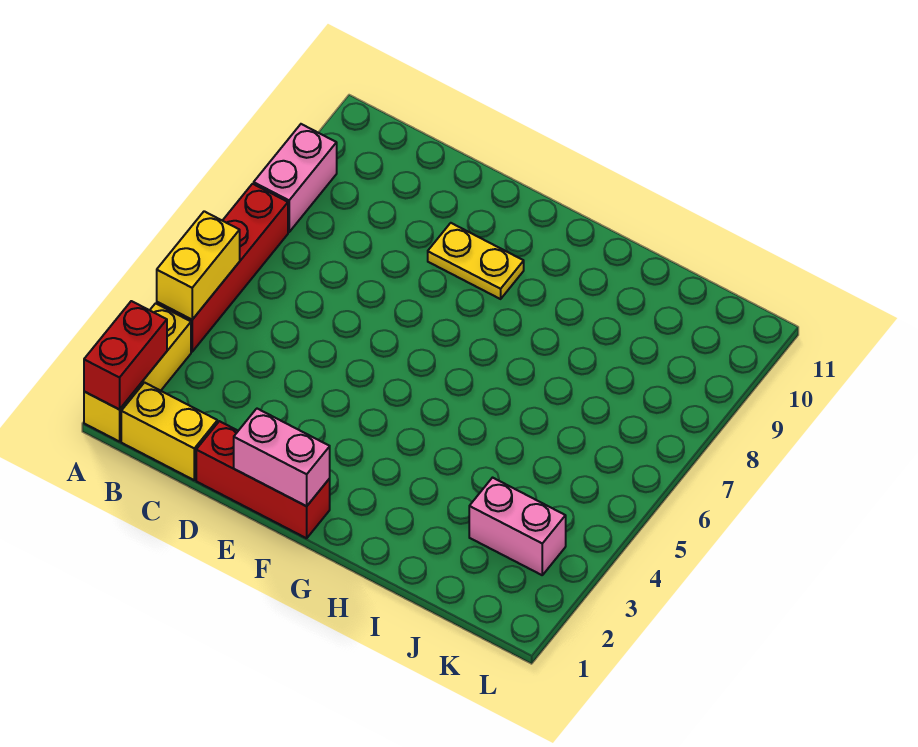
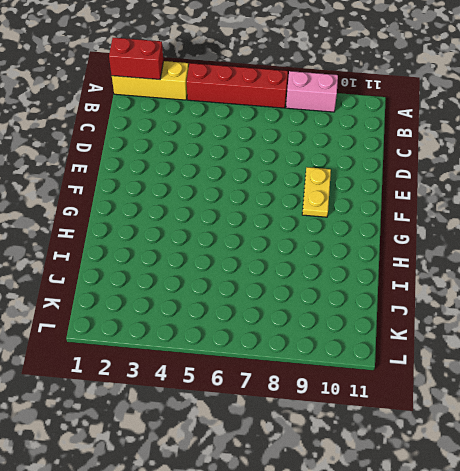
none -> yellow brick B1:C1 level 1
none -> red brick D1:F1 level 1

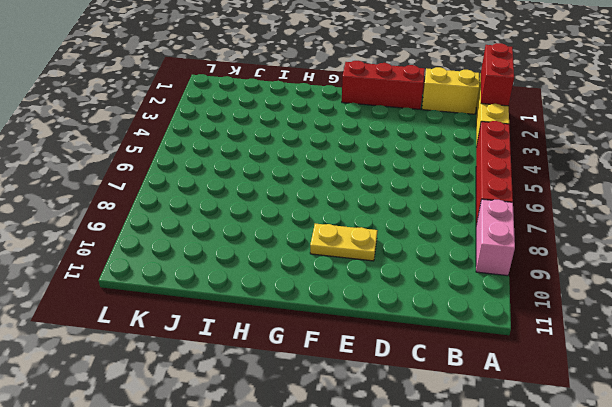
none -> pink brick J3:K3 level 1
none -> yellow brick A4:A5 level 2

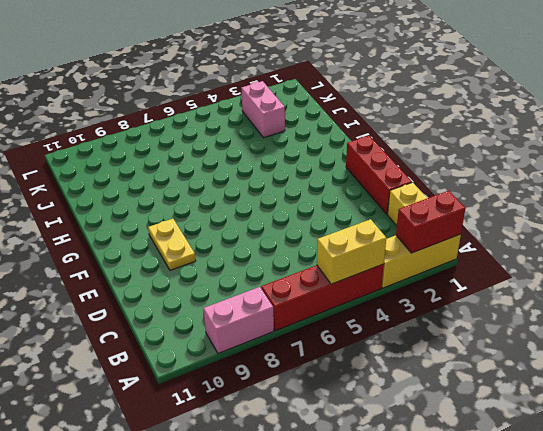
none -> pink brick E1:F1 level 2

